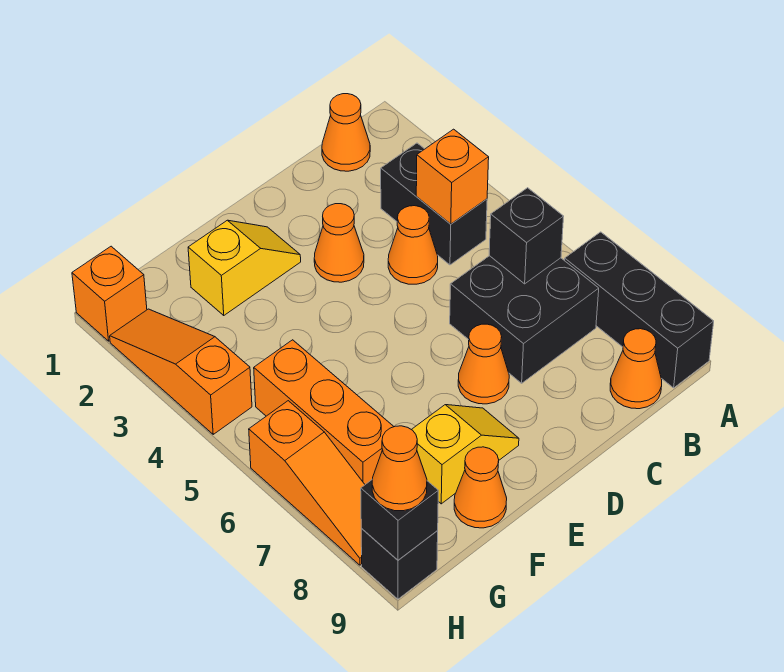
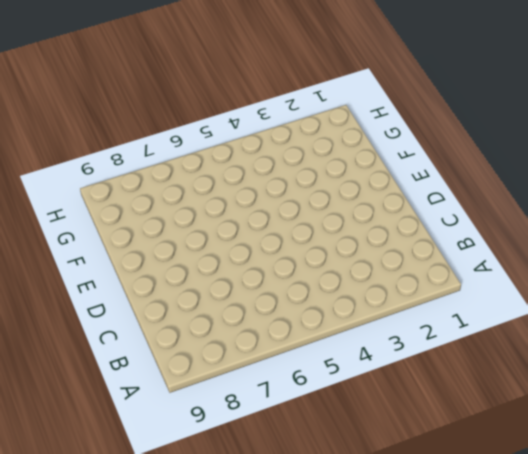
none -> black brick A7:A9 level 1
none -> orange cone B1 level 1
none -> black brick B3:B4 level 1

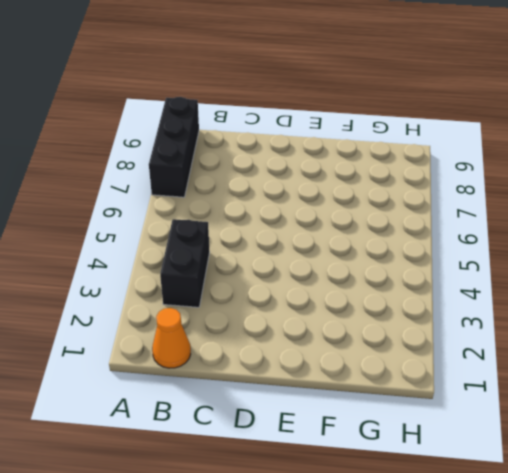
none -> black brick B6:C7 level 1
none -> orange cone B9 level 1
none -> orange cone C4 level 1

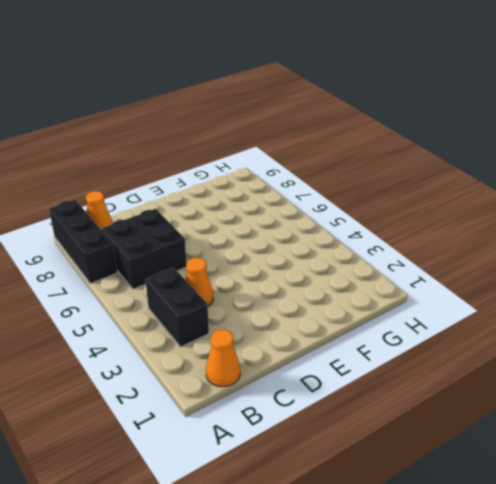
none -> orange cone D3 level 1
none -> orange cone D7 level 1
none -> yellow slope E2:F2 level 1 top F

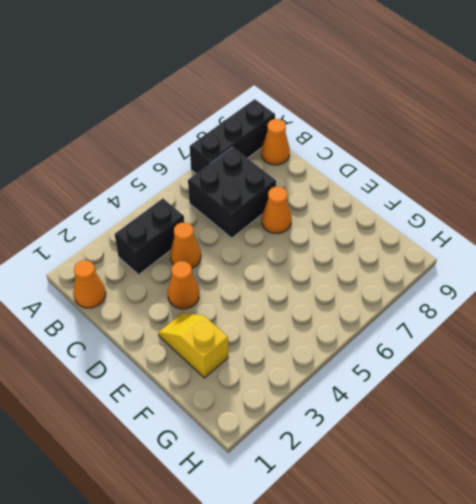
none -> yellow slope E8:F8 level 1 top F
none -> orange cone F9 level 1
none -> orange brick G5:G7 level 1

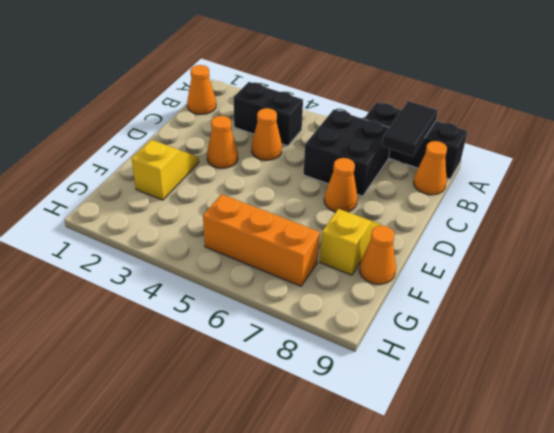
black tile A8:B8 level 2 -> none
none -> orange brick H1 level 1
none -> orange slope H2:H4 level 1 top 4
none -> orange slope H6:H8 level 1 top 6

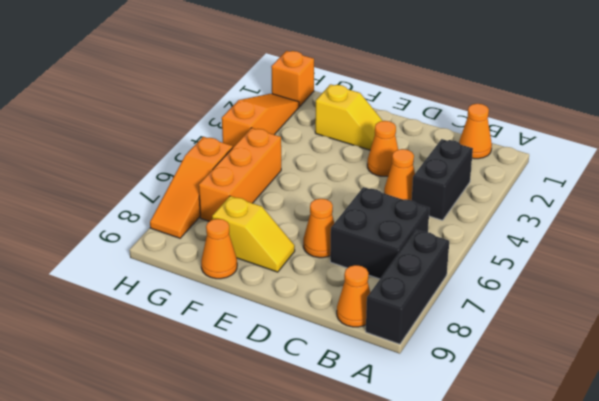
none -> black brick H9 level 1
none -> orange brick B4 level 2
none -> black brick B6 level 2

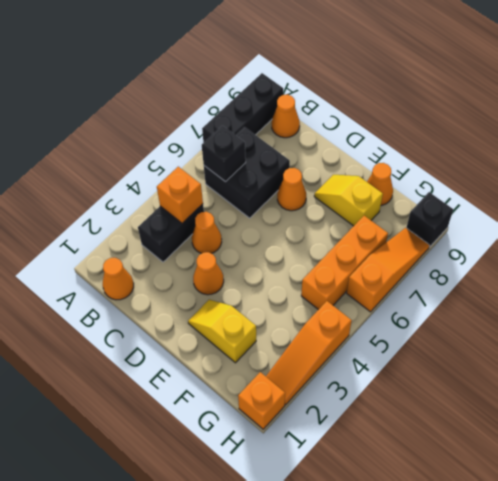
none -> black brick H9 level 2
none -> orange cone H9 level 3

